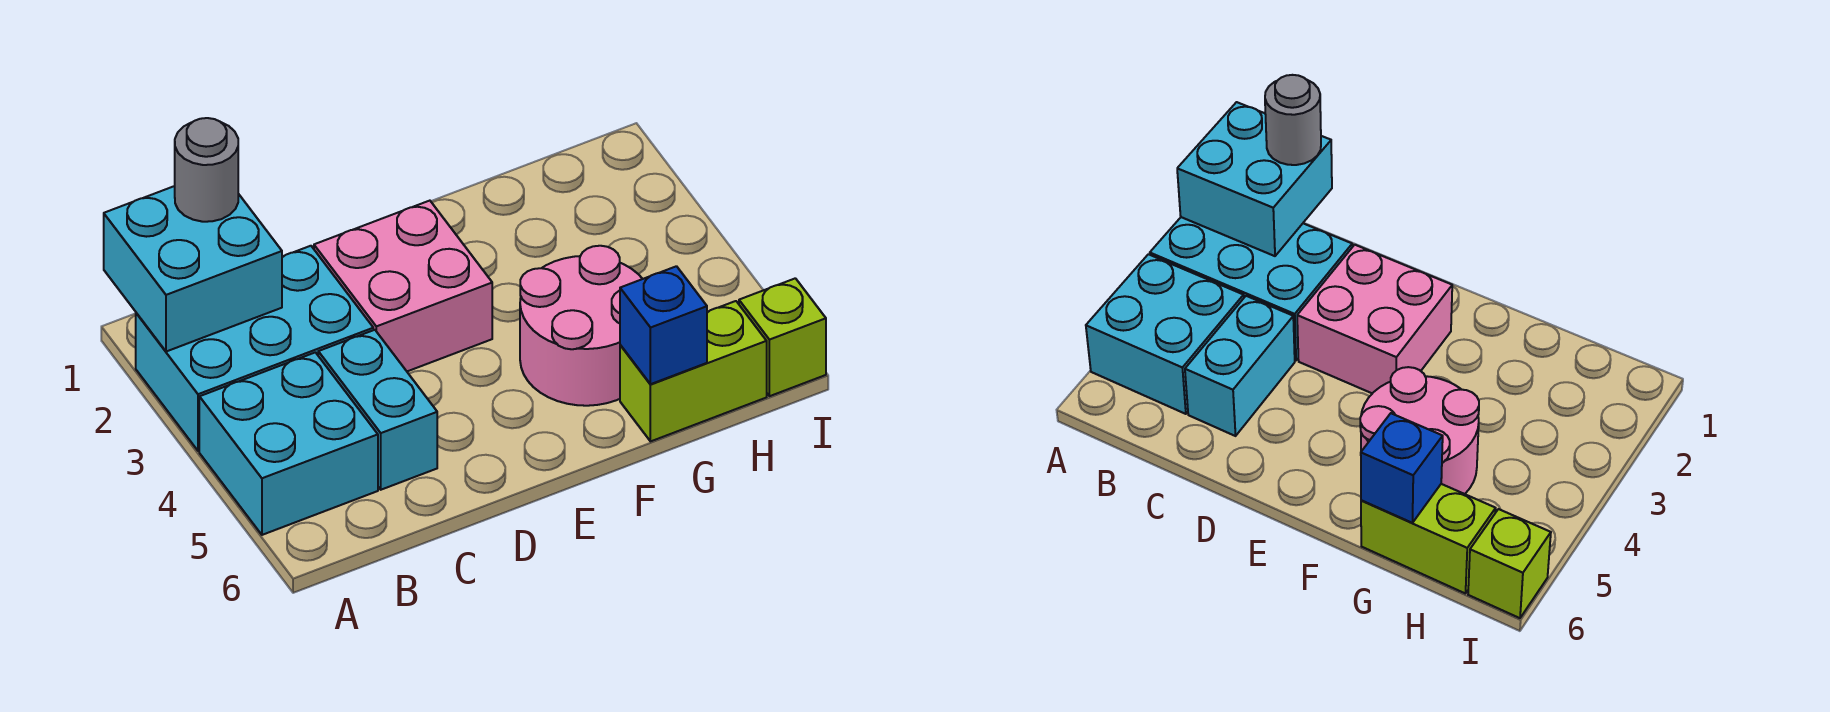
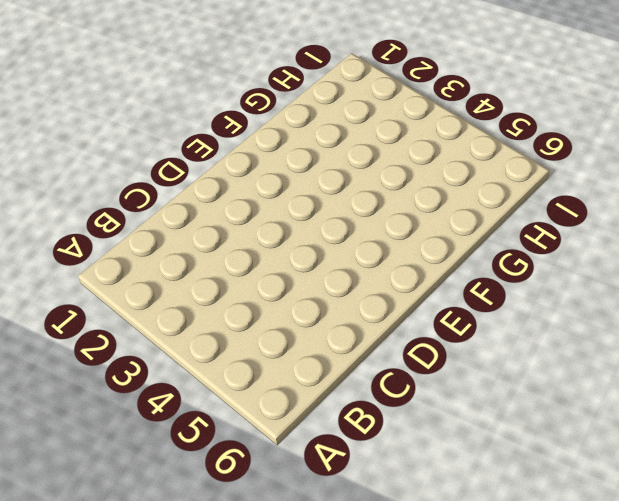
none -> cyan brick A2:C3 level 1
none -> cyan brick A4:B5 level 1

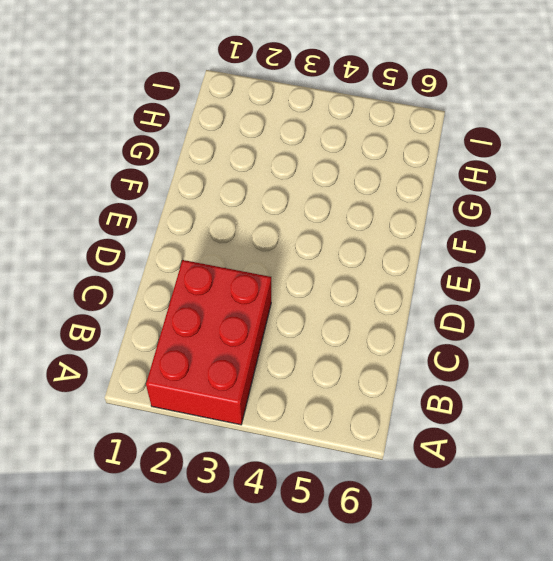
red brick A2:C3 level 1 -> cyan brick A2:C3 level 1
none -> cyan brick A4:B5 level 1
none -> cyan brick C4:C5 level 1

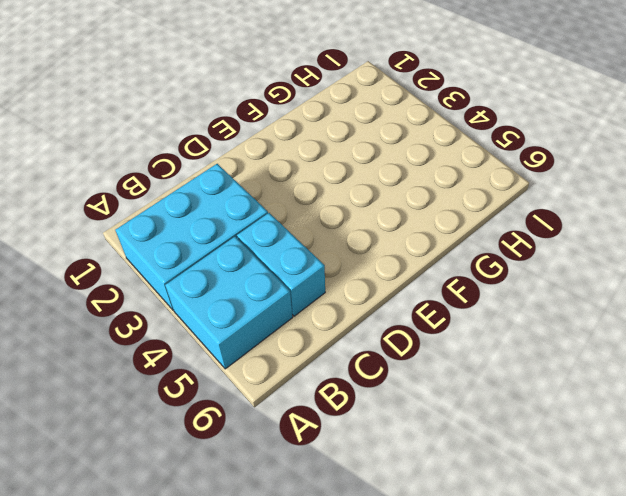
none -> pink brick D2:E3 level 1
none -> pink round brick F4:G5 level 1

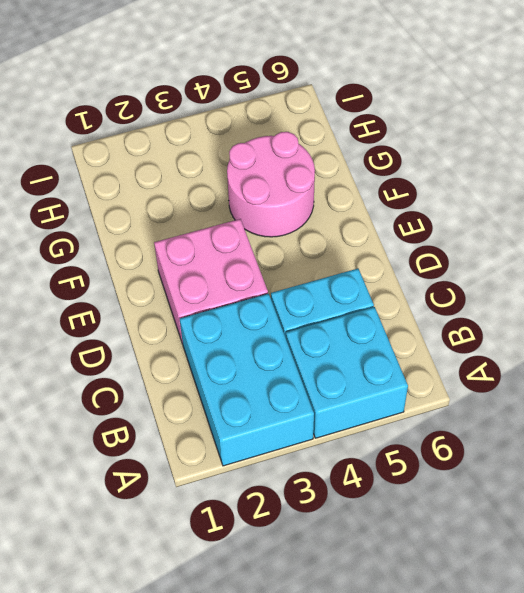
none -> lime brick G6:H6 level 1
none -> lime brick I6 level 1

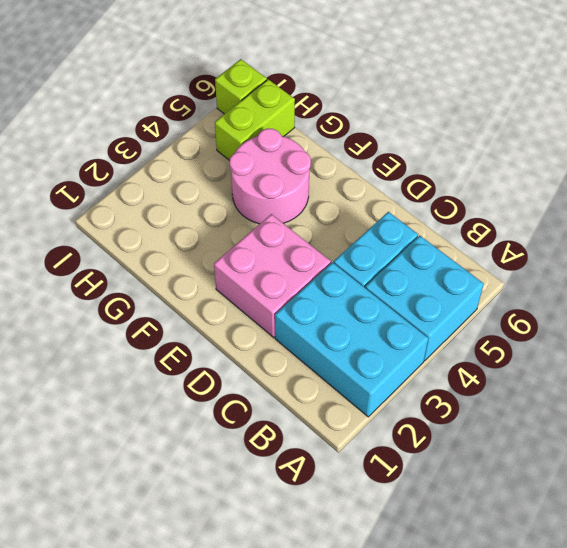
lime brick H5:H6 level 1 -> lime brick G6:H6 level 1
none -> cyan brick A1:B2 level 2
none -> blue brick G6 level 2

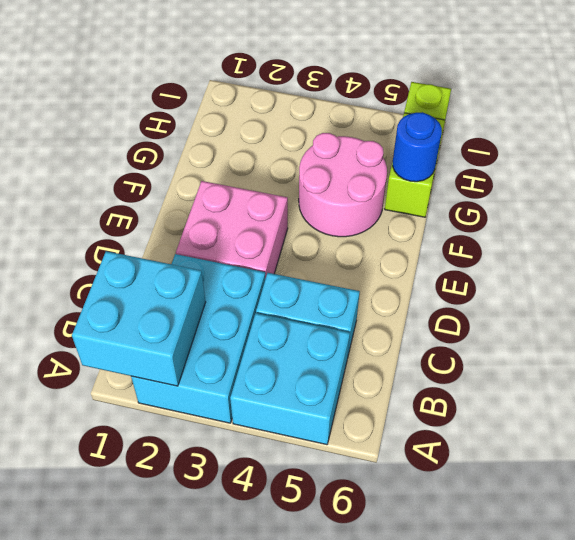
blue round brick G6 level 2 -> blue brick G6 level 2
none -> grey round brick B1 level 3

